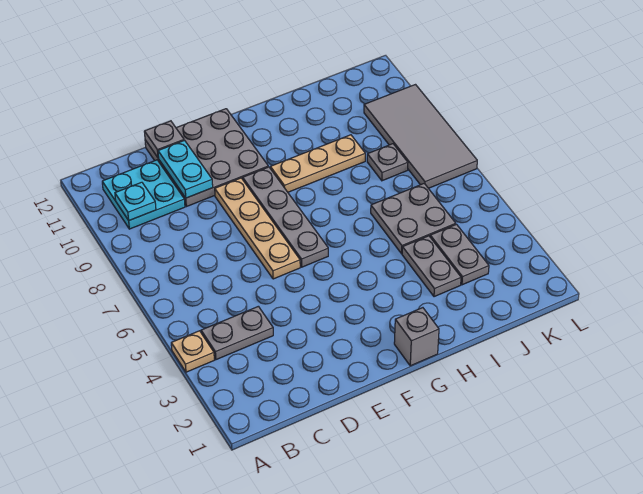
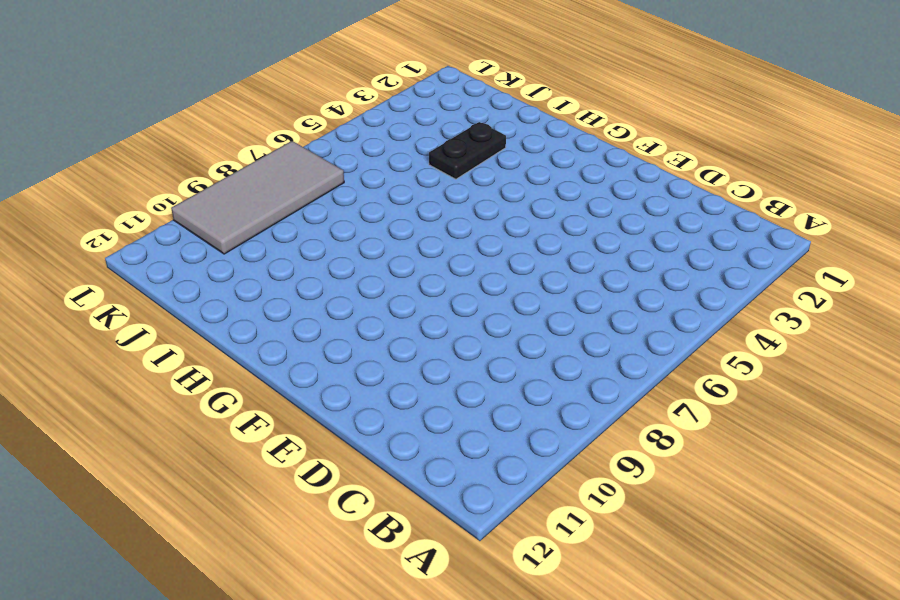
black plate I3:I4 level 1 -> grey plate I3:I4 level 1
none -> tan plate A4 level 1
none -> grey plate B4:C4 level 1
none -> cyan plate B10:C11 level 1

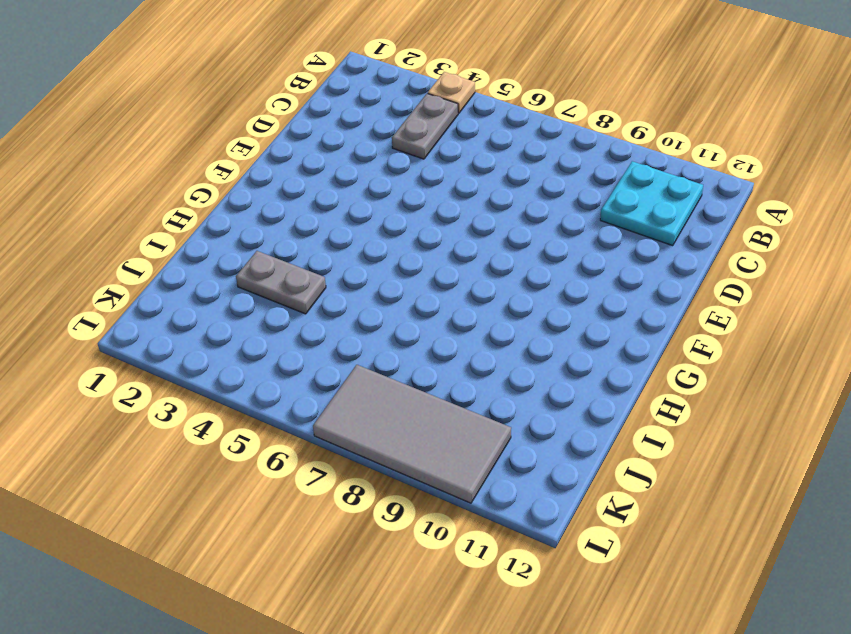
none -> grey plate D10:F12 level 1
none -> tan plate E6:E9 level 1
none -> grey plate F6:F9 level 1

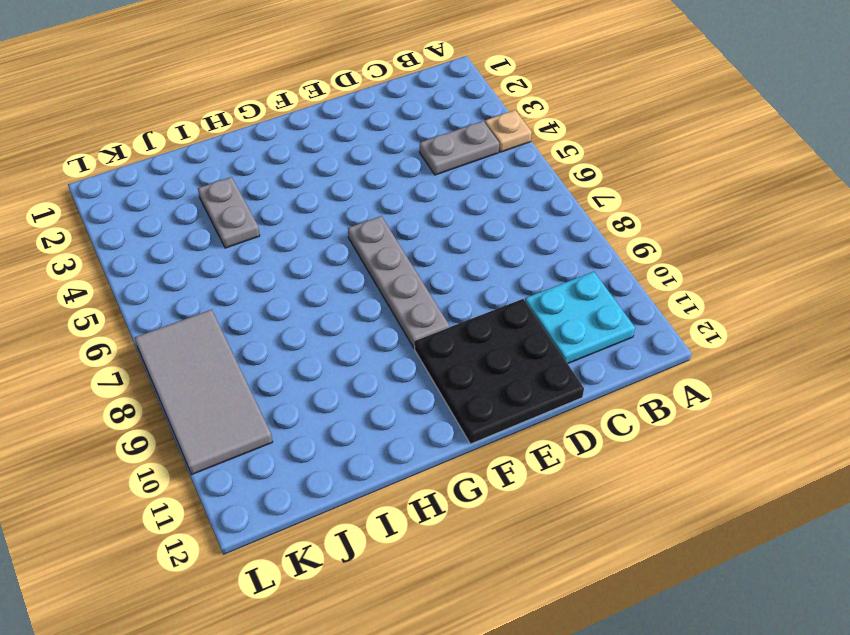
black plate D10:F12 level 1 -> grey plate D10:F12 level 1
none -> tan plate E6:E9 level 1
none -> grey brick G1 level 1
none -> tan plate G9:I9 level 1

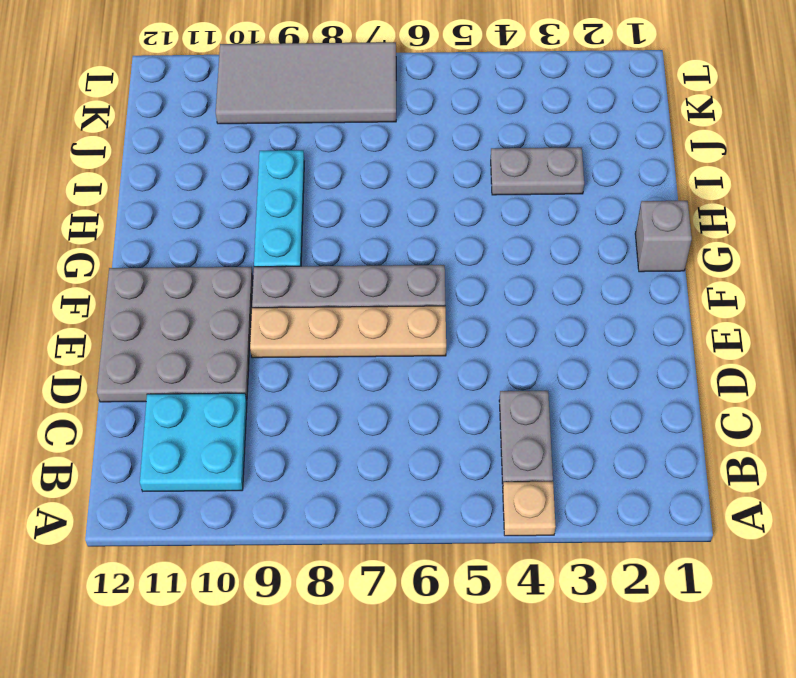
cyan plate G9:I9 level 1 -> tan plate G9:I9 level 1
none -> grey plate I5:J6 level 1
none -> grey plate J3:J4 level 1
none -> grey plate J8 level 1

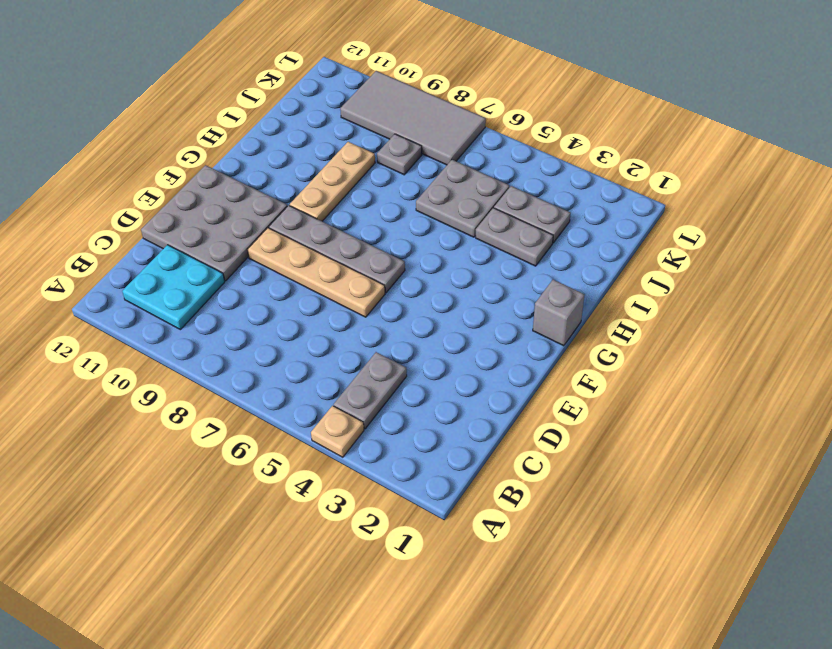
none -> cyan plate B10 level 2
none -> cyan plate D10:D11 level 2
none -> grey plate D12 level 2

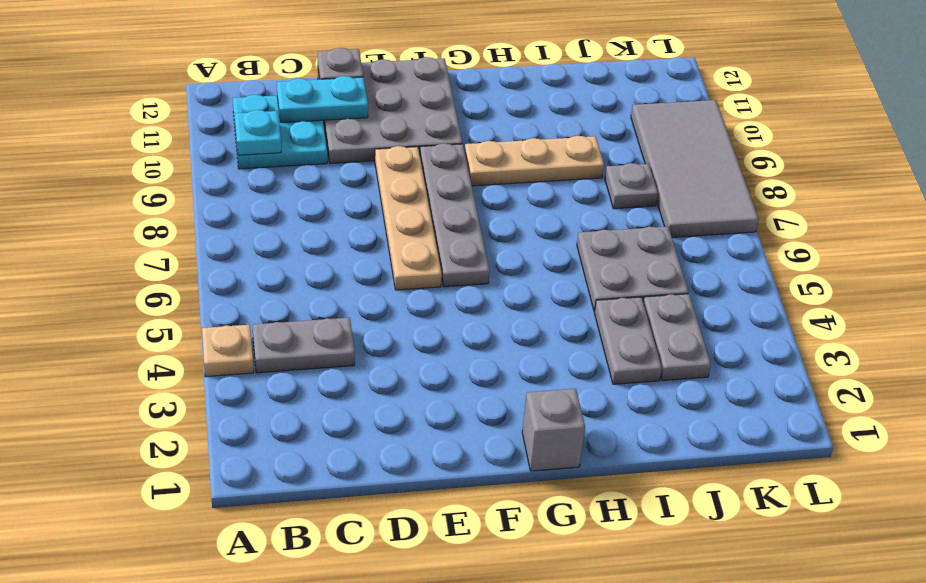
cyan plate C11:D11 level 2 -> cyan plate D10:D11 level 2

